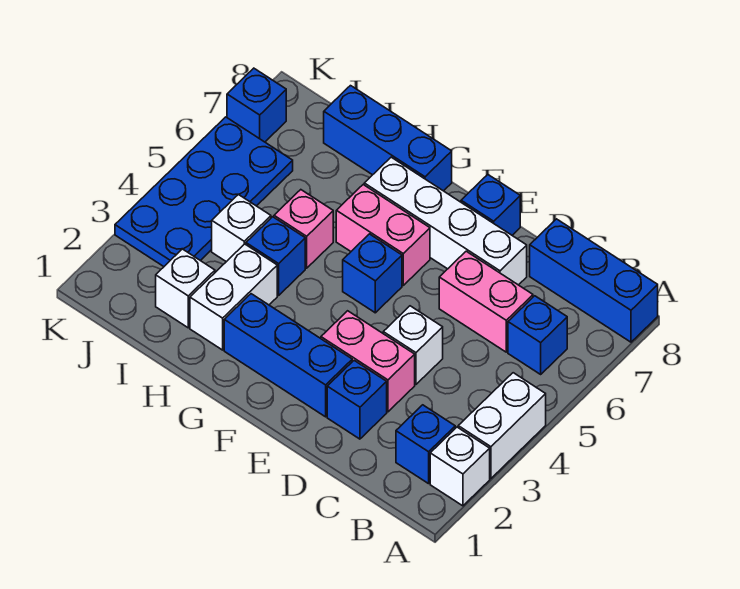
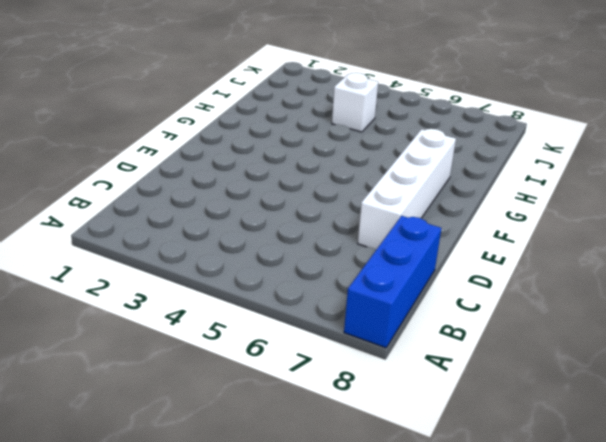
none -> white brick A2 level 1
none -> white brick A3:A4 level 1
none -> blue brick B2 level 1

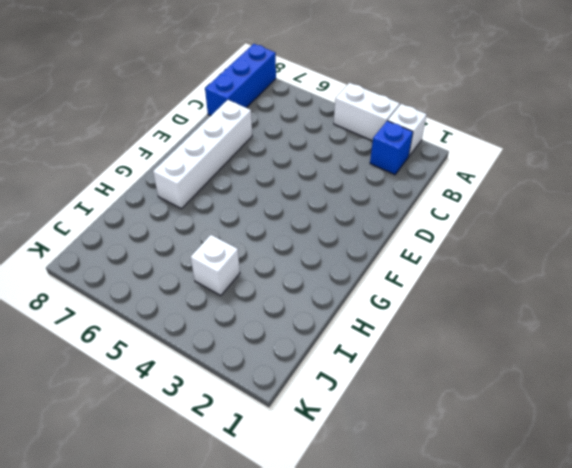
none -> blue brick B6 level 1
none -> pink brick C6:D6 level 1
none -> blue brick D2 level 1

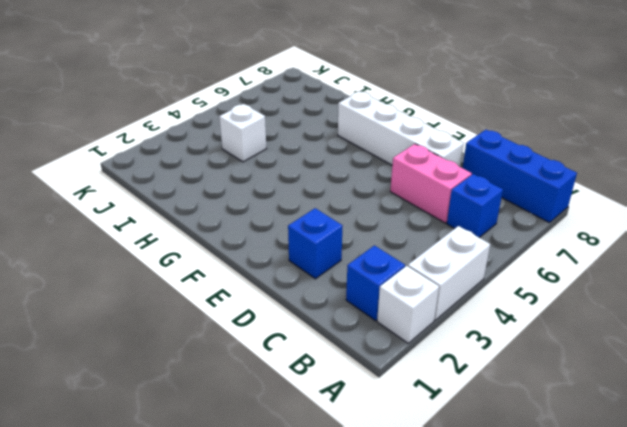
none -> pink brick D3:E3 level 1
none -> white brick D4 level 1
none -> blue brick E2:G2 level 1

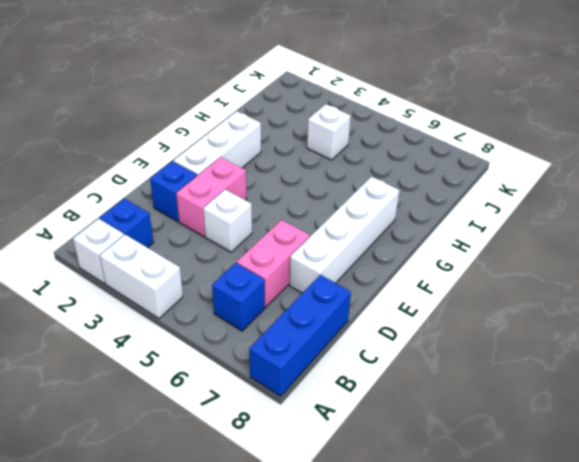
white brick E2:G2 level 1 -> blue brick E2:G2 level 1
none -> blue brick E8 level 1
none -> blue brick F5 level 1
none -> pink brick F6:G6 level 1

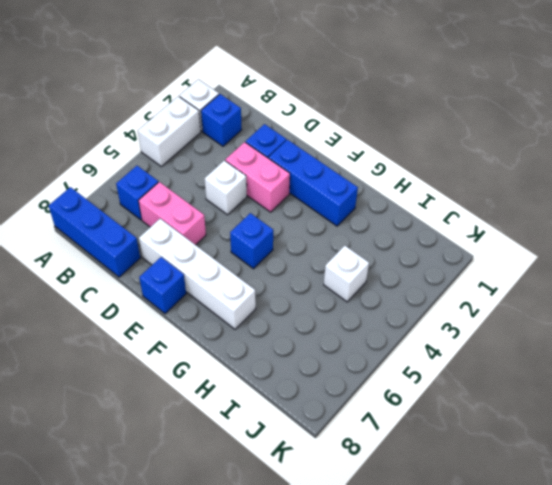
none -> pink brick F6:G6 level 1
none -> blue brick G8:I8 level 1
none -> white brick H2:H3 level 1

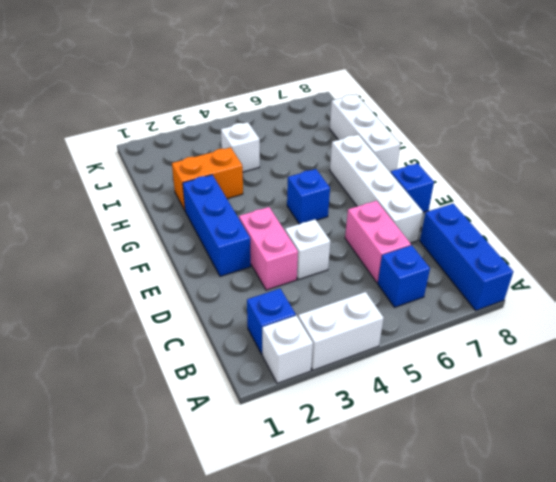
white brick G8:I8 level 1 -> blue brick G8:I8 level 1
orange brick H2:H3 level 1 -> white brick H2:H3 level 1
none -> blue brick D2 level 1
none -> pink brick F6:G6 level 1
none -> blue brick H4 level 1

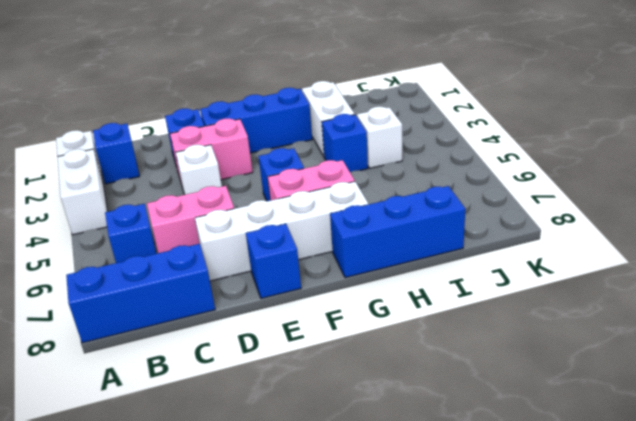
none -> pink brick H5 level 1
none -> white brick I2 level 1
none -> blue plate J3:K6 level 1

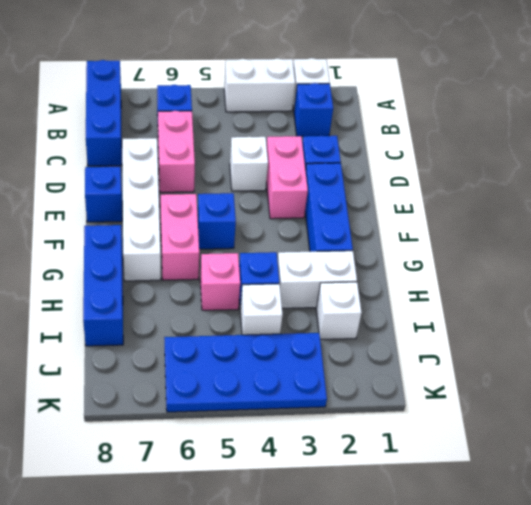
none -> blue brick K7 level 1

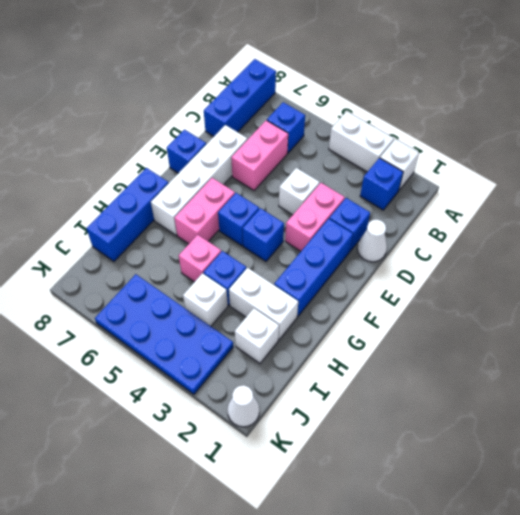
white cone D1 level 1 -> none
blue brick F4 level 1 -> blue brick K7 level 1
white cone K1 level 1 -> none

